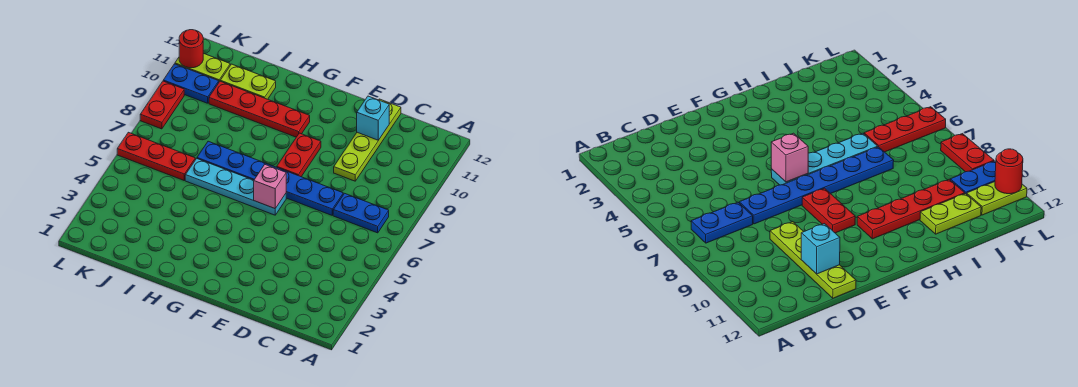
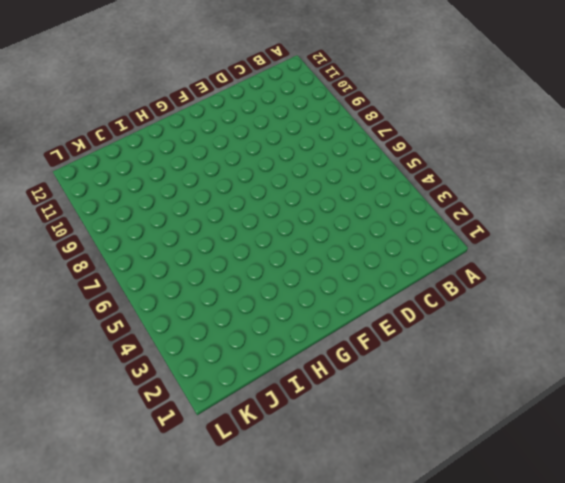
none -> blue plate B7:C7 level 1
none -> blue plate D7:I7 level 1
none -> lime plate D9:D12 level 1

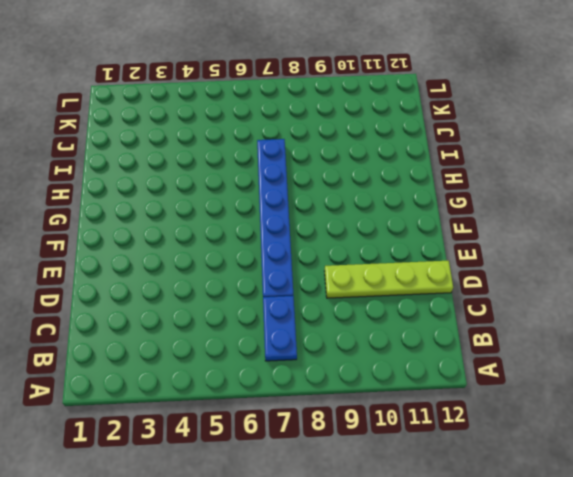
none -> cyan plate F6:I6 level 1
none -> red plate F8:F9 level 1
none -> red plate G10:J10 level 1

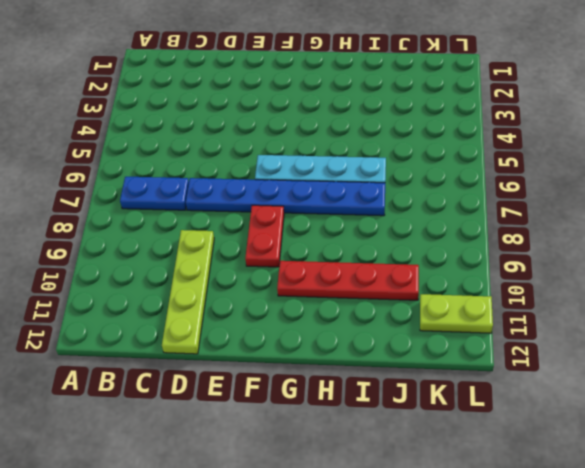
none -> lime plate I11:J11 level 1
none -> red plate J6:L6 level 1
none -> blue plate K10:L10 level 1

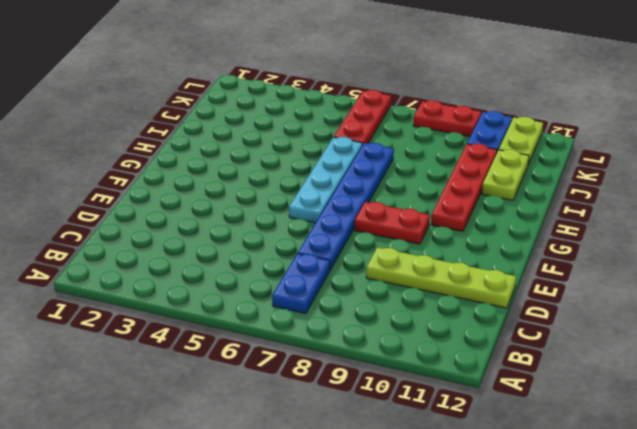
none -> cyan brick D11 level 2
none -> pink brick F6 level 2
none -> red round brick L11 level 2

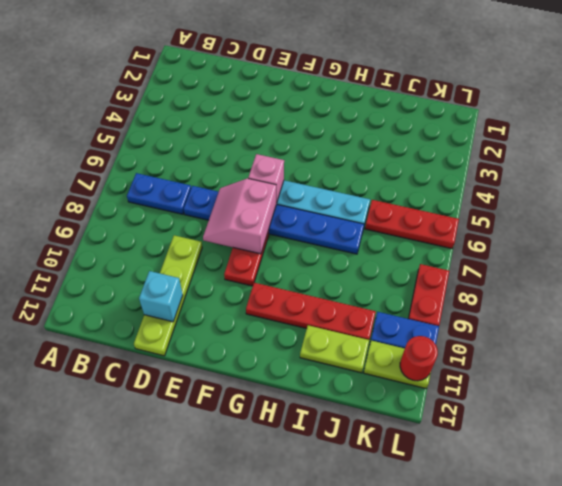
pink slope E7:F8 level 2 top F -> none

